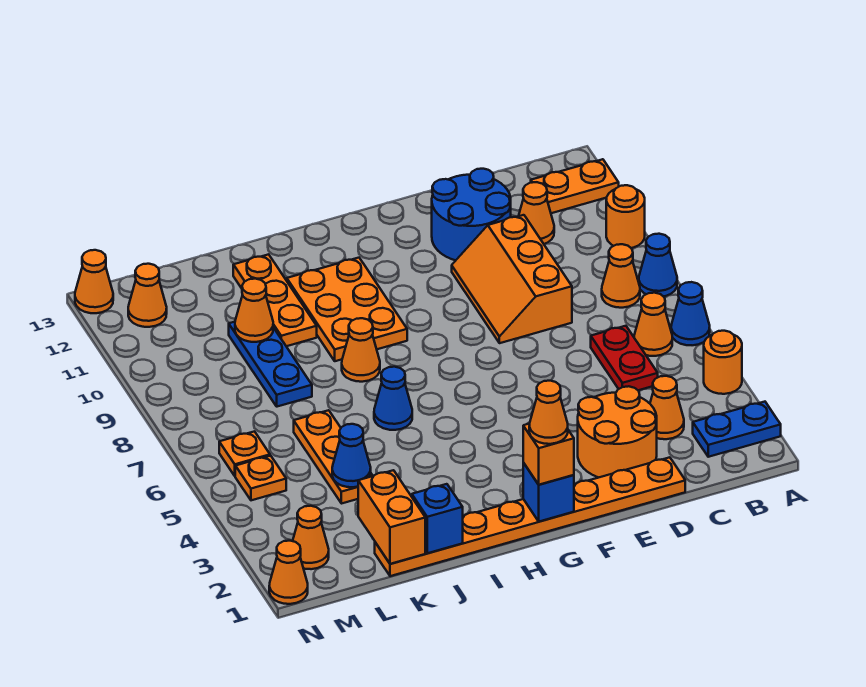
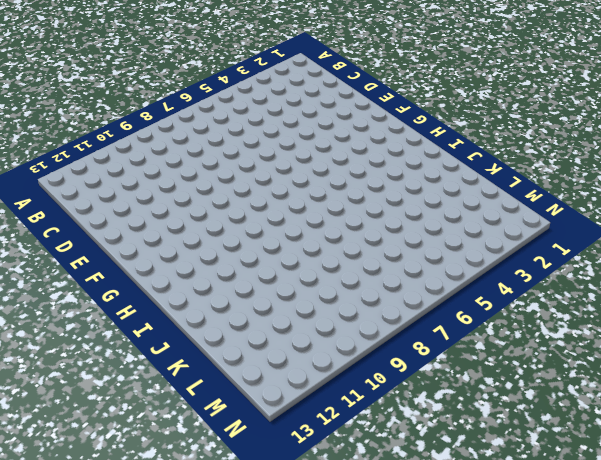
none -> blue plate A2:B2 level 1
none -> orange round brick A4 level 1
none -> blue cone A6 level 1
none -> blue cone A8 level 1

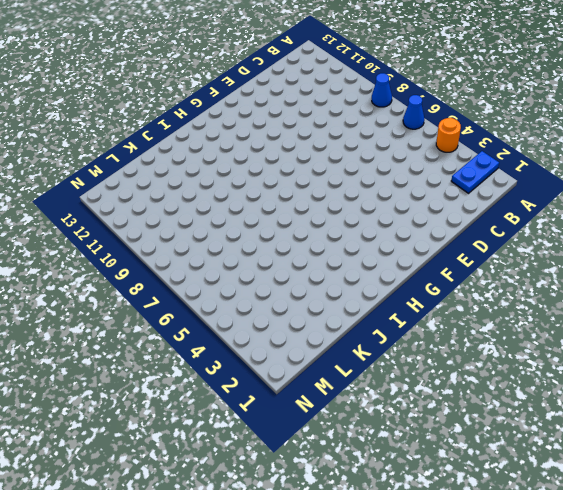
none -> orange round brick A10 level 1
none -> orange plate A12:B12 level 1
none -> orange cone B6 level 1
none -> orange cone B8 level 1

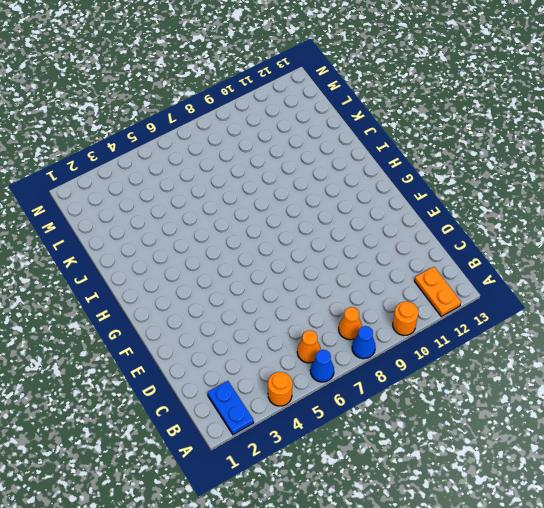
none -> orange cone C3 level 1
none -> red plate C5:C6 level 1
none -> orange cone C11 level 1
none -> orange plate D1:K1 level 1

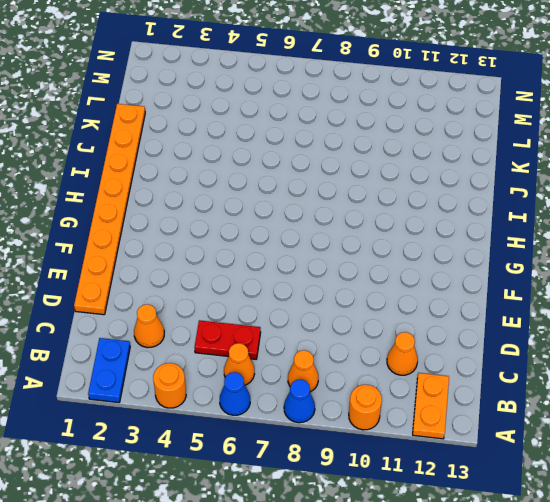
none -> orange round brick D2:E3 level 1
none -> orange slope D8:E10 level 1 top D
none -> blue round brick D11:E12 level 1
none -> orange plate H9:I11 level 1

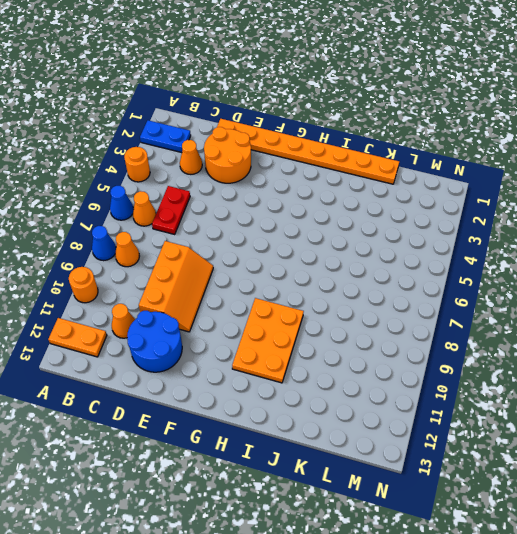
none -> blue cone I6 level 1
none -> orange cone I8 level 1
none -> orange plate J10:J12 level 1
none -> orange plate K4:K6 level 1

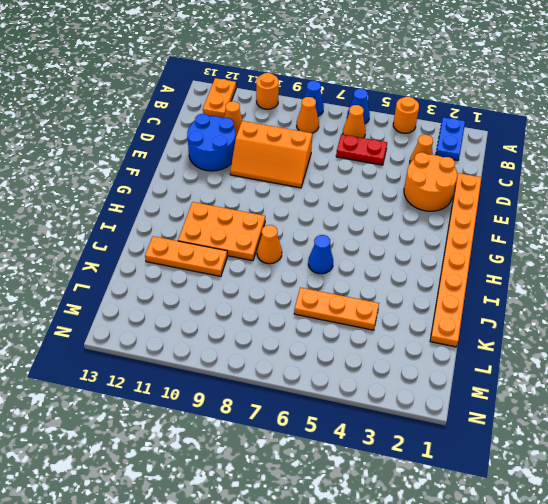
none -> blue plate K8:K10 level 1
none -> orange cone M2 level 1
none -> orange plate M5 level 1
none -> orange plate M6 level 1

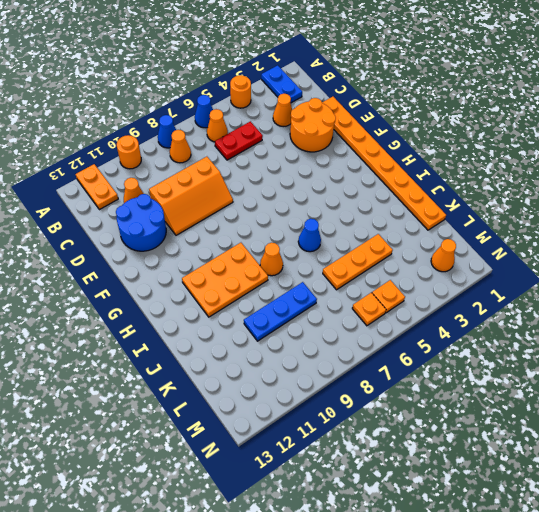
none -> orange plate J10:J12 level 1
none -> orange cone M12 level 1
none -> orange cone N1 level 1
none -> orange cone N13 level 1

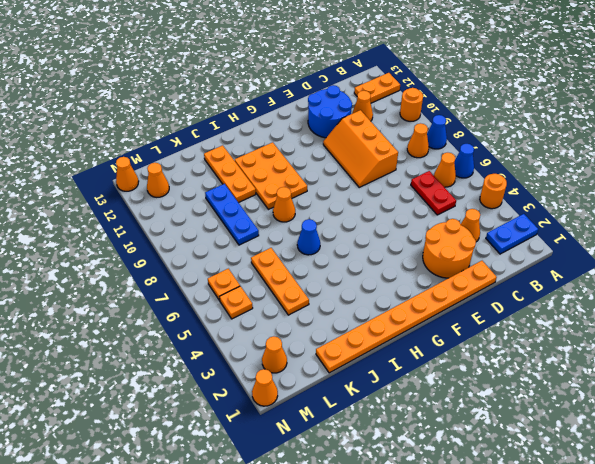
none -> blue brick G1 level 2
none -> blue brick J1 level 2
none -> orange brick K1:K2 level 2
none -> blue cone K4 level 2

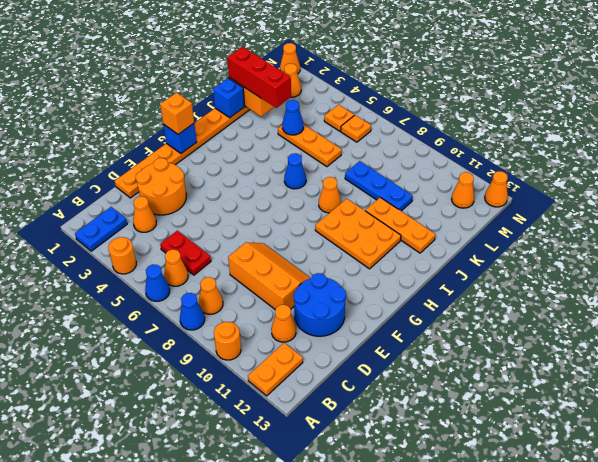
red brick K1:K3 level 3 -> none
none -> orange cone K10 level 2
none -> orange cone G1 level 4

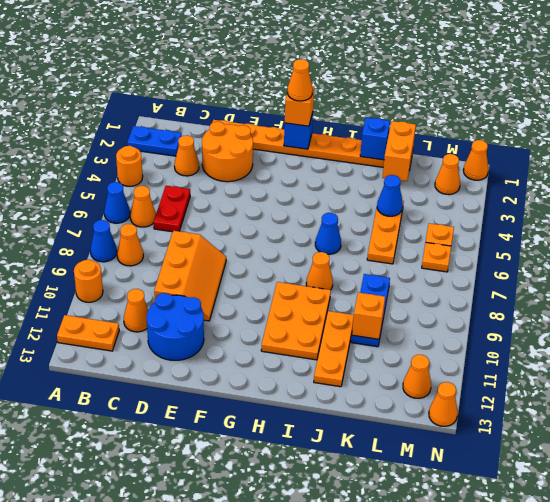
orange brick K10 level 2 -> orange cone K10 level 2

